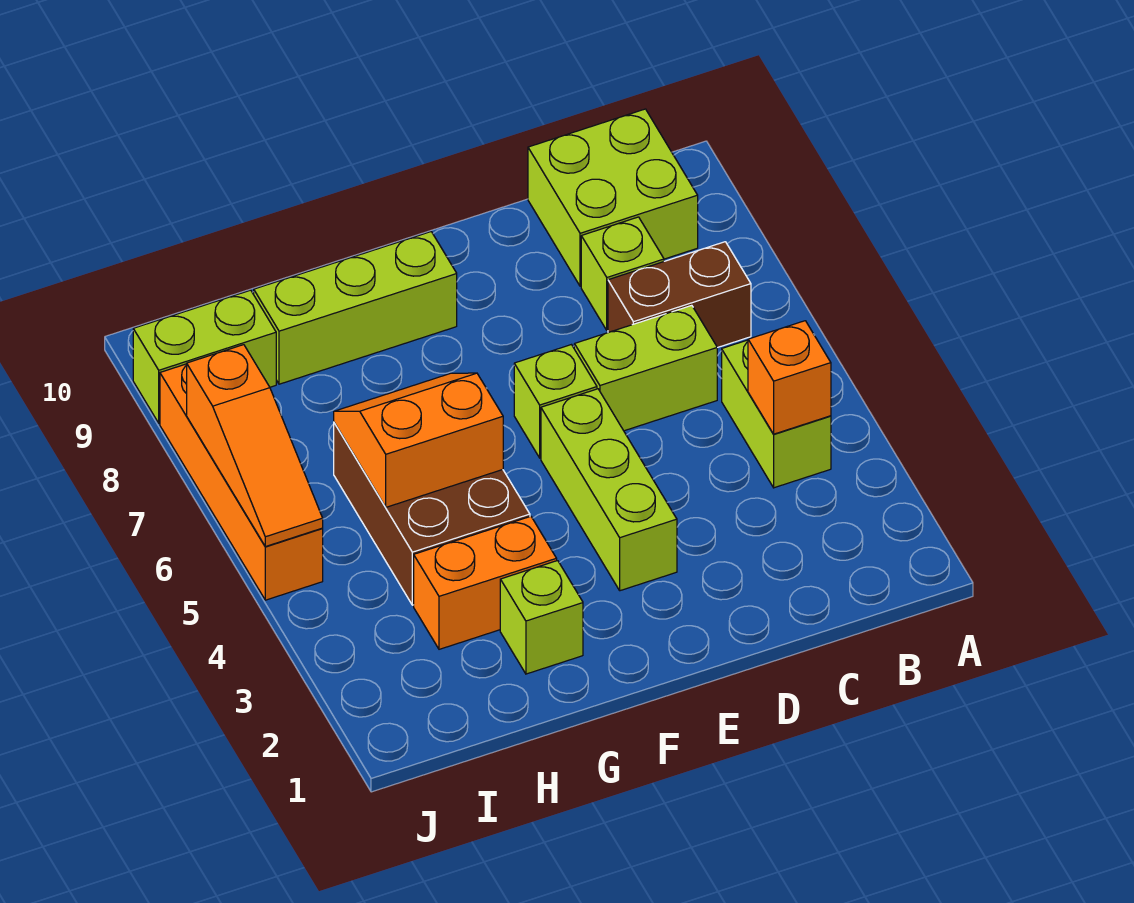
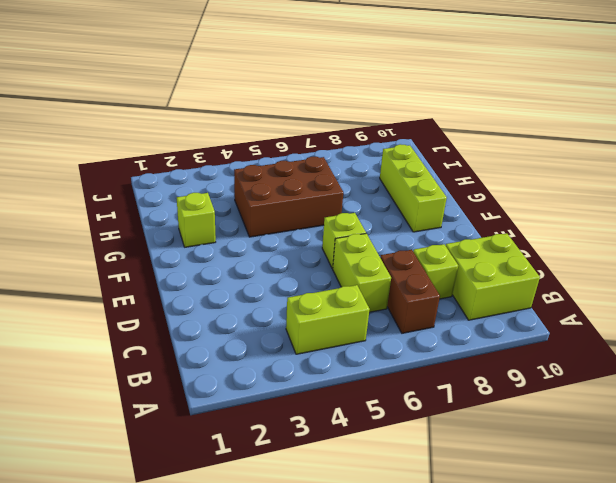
none -> lime brick E3:E5 level 1
none -> orange brick G3:H3 level 1
none -> lime brick I9:J9 level 1

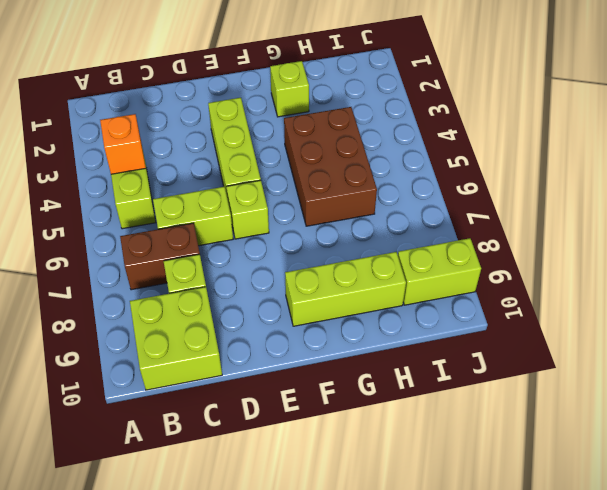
none -> orange brick G3:H3 level 1
none -> orange brick J5:J8 level 1
none -> orange slope G5:H6 level 2 top 5

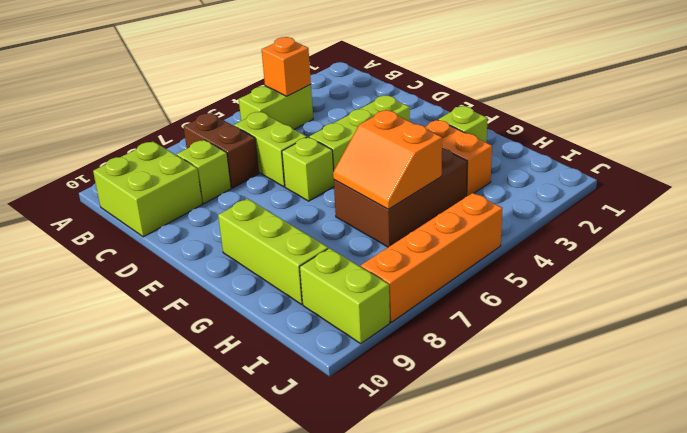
none -> orange slope J5:J7 level 2 top 7

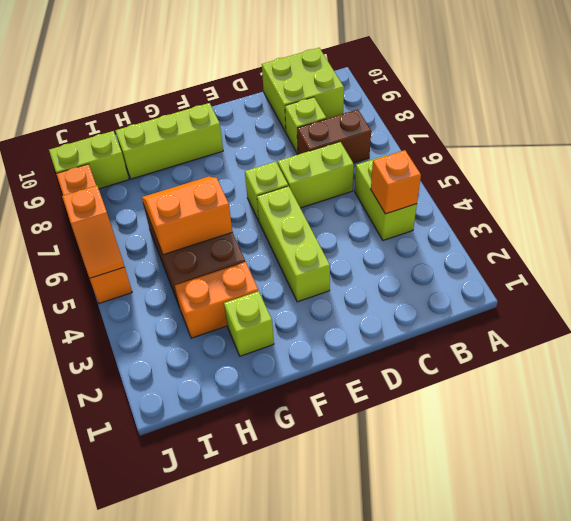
orange slope J5:J6 level 2 top 6 -> orange slope J5:J7 level 2 top 7

